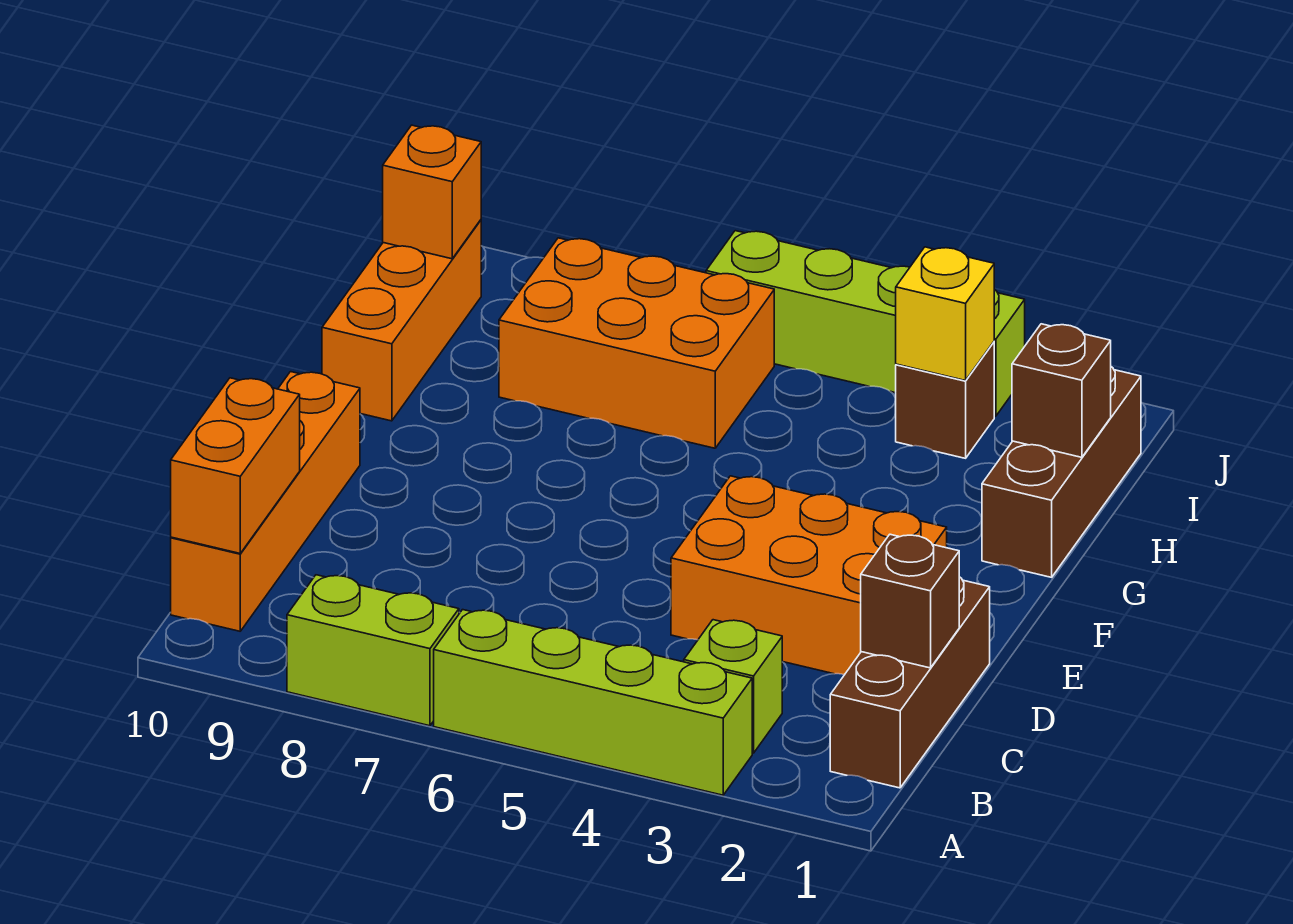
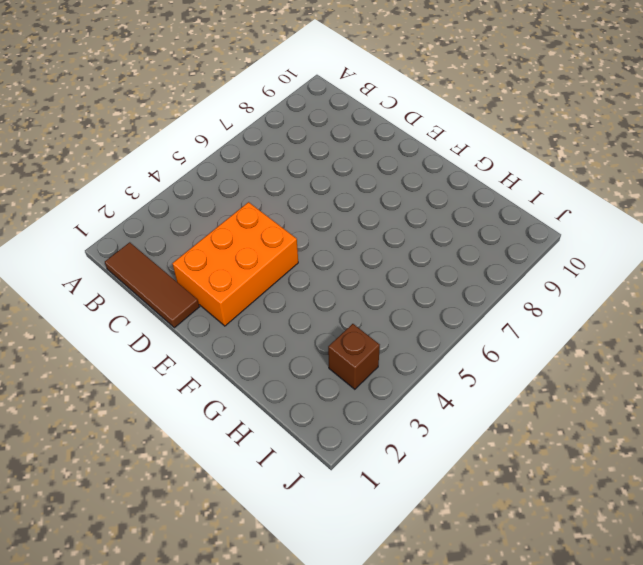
brown tile B1:D1 level 1 -> brown brick B1:D1 level 1
none -> lime brick A3:A6 level 1
none -> lime brick A7:A8 level 1
none -> lime brick B3 level 1

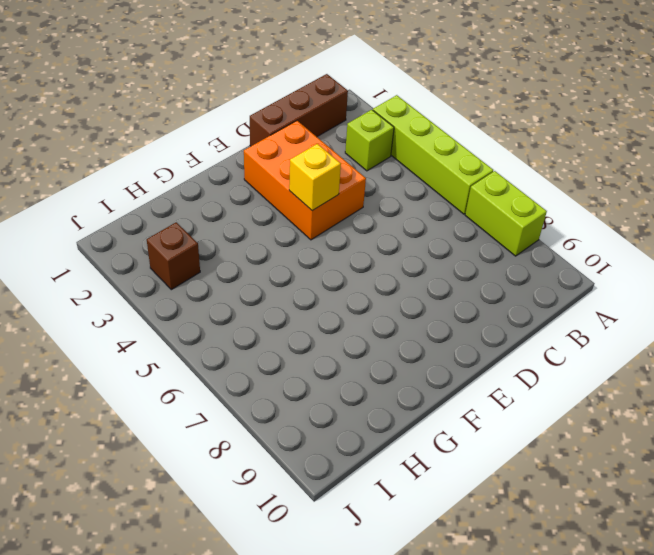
yellow brick E4 level 2 -> yellow brick I3 level 2
none -> orange brick B10:E10 level 1
none -> brown brick G1:I1 level 1
none -> orange brick G10:I10 level 1

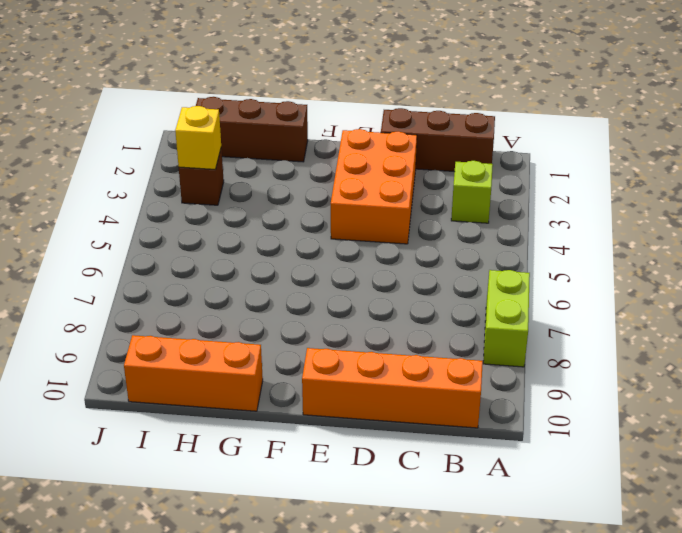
none -> lime brick A3:A6 level 1
none -> orange brick H6:I8 level 1
none -> lime brick J3:J6 level 1

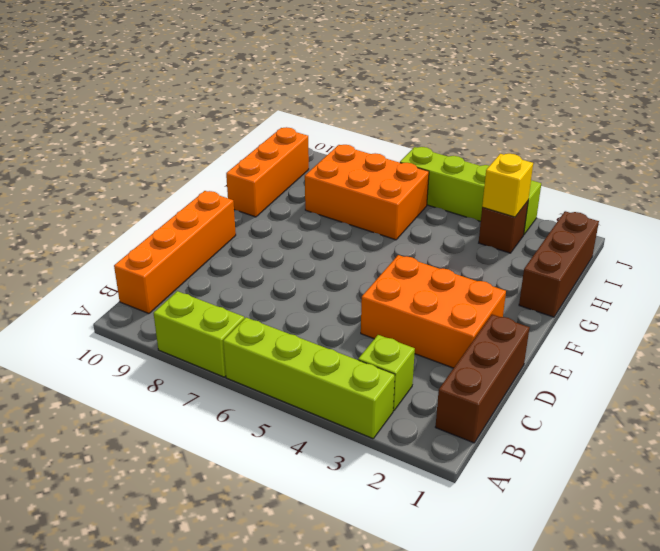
none -> orange brick B10:C10 level 2
none -> brown brick C1 level 2
none -> brown brick H1 level 2

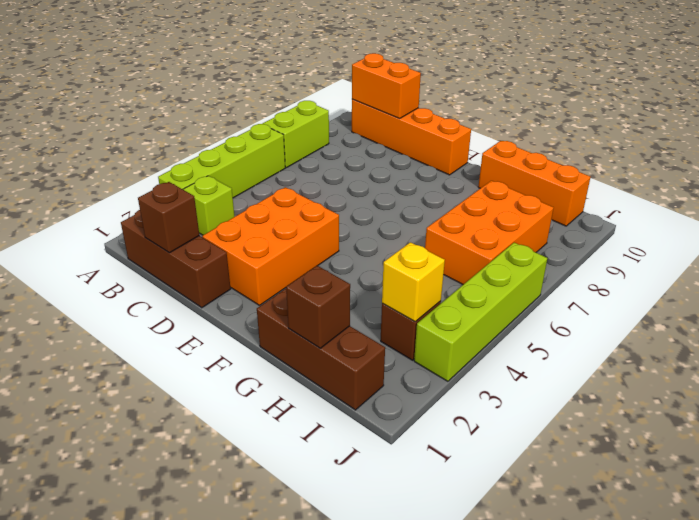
none -> orange brick I10 level 2

